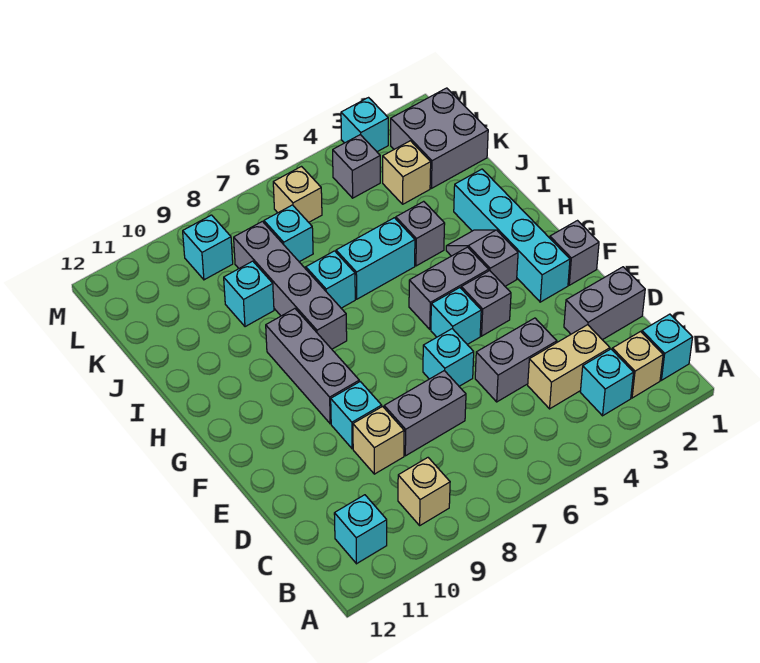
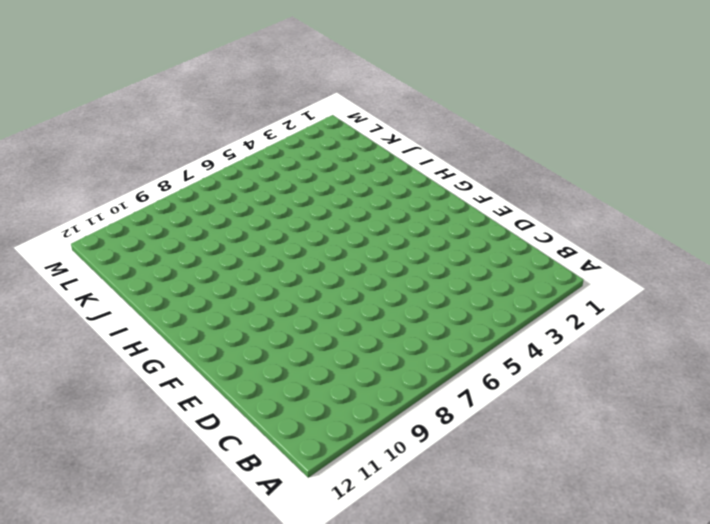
none -> cyan brick B1 level 1
none -> tan brick B2 level 1
none -> cyan brick B3 level 1
none -> tan brick B9 level 1

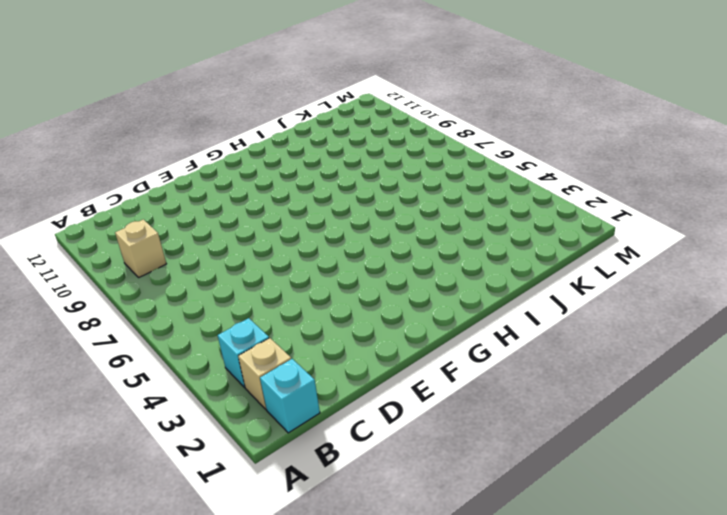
none -> cyan brick B11 level 1
none -> tan brick C3:C4 level 1
none -> grey brick D1:D2 level 1
none -> grey brick D4:D5 level 1

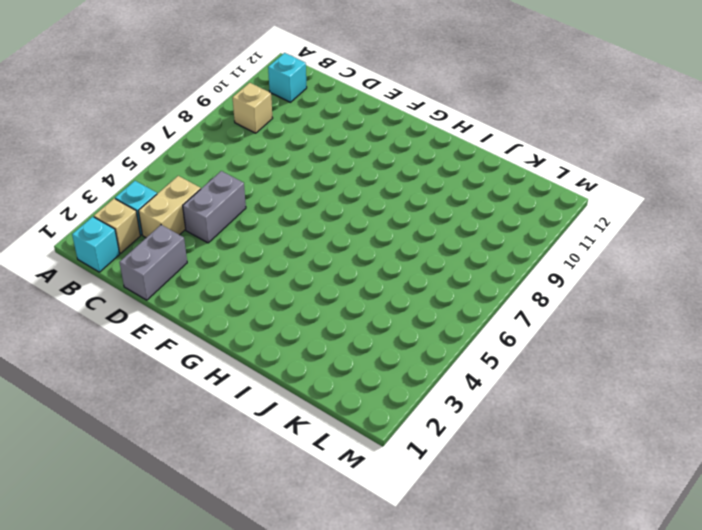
none -> grey brick D7:D8 level 1
none -> tan brick D9 level 1
none -> cyan brick E6 level 1
none -> cyan brick E9 level 1

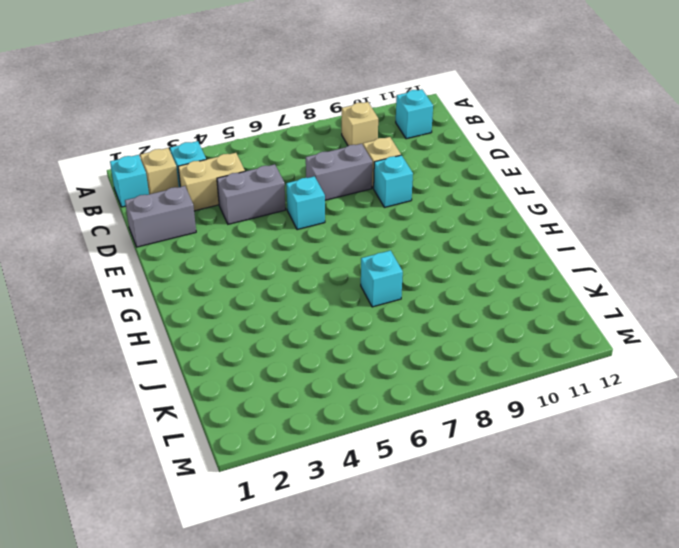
none -> grey brick F1 level 1
none -> cyan brick F2:I2 level 1
none -> grey brick F4 level 1
none -> cyan brick F5 level 1

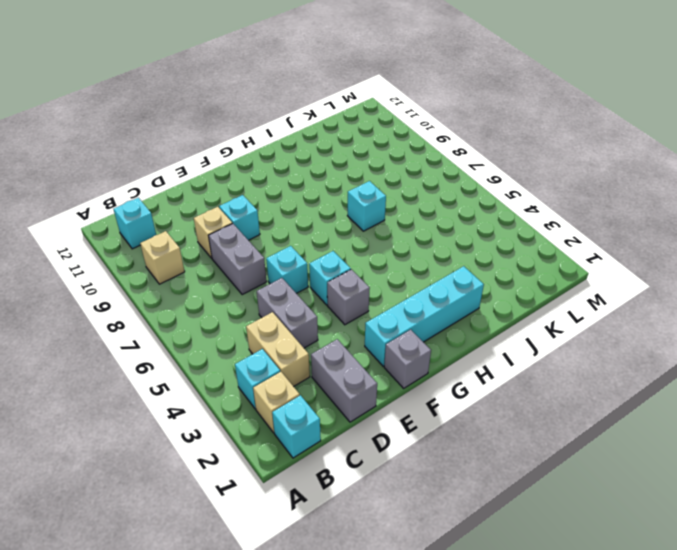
none -> grey brick F9:H9 level 1
none -> grey slope G3:H3 level 1 top G
none -> grey brick G4:G5 level 1
none -> grey brick H8:K8 level 1

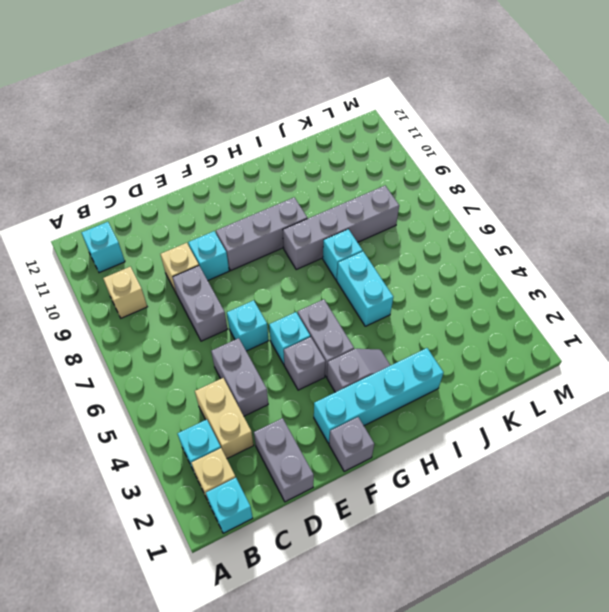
none -> grey brick I4 level 1
none -> cyan brick J9 level 1
none -> grey brick K1:L2 level 1
none -> tan brick K3 level 1

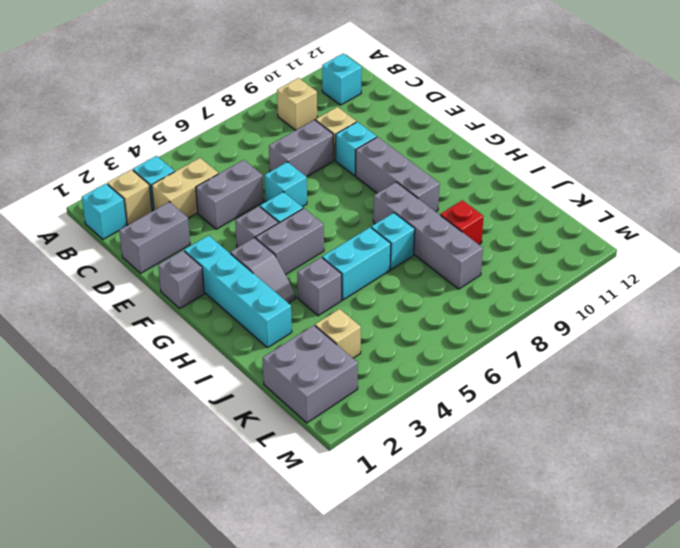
red brick J9 level 1 -> cyan brick J9 level 1
none -> cyan brick K7 level 1
none -> grey brick L4 level 1
none -> tan brick L6 level 1
none -> cyan brick L9 level 1

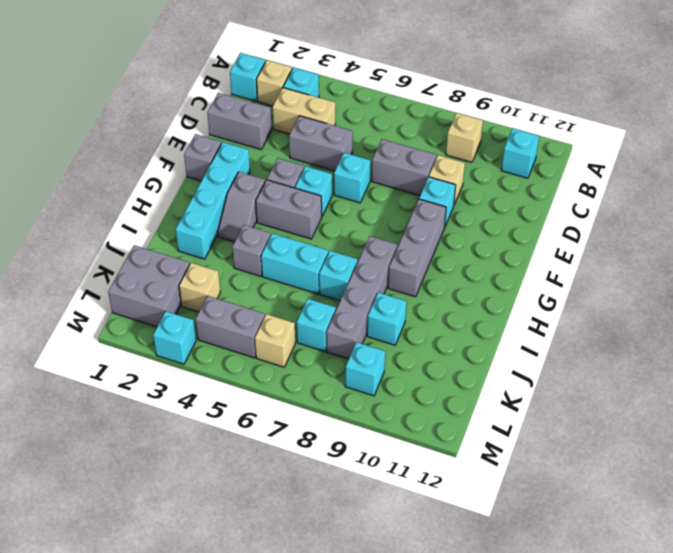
grey brick L4:L5 level 1 -> grey brick L4 level 1

